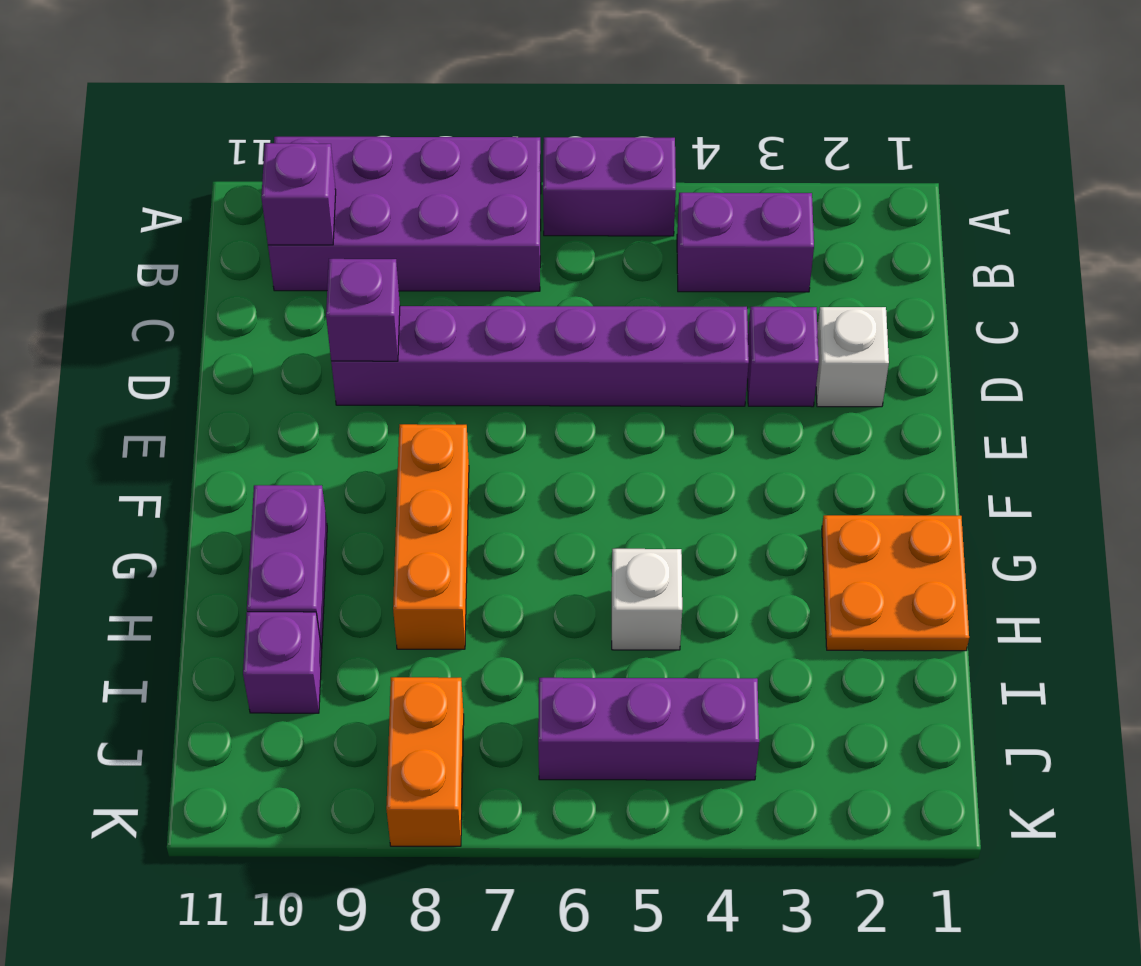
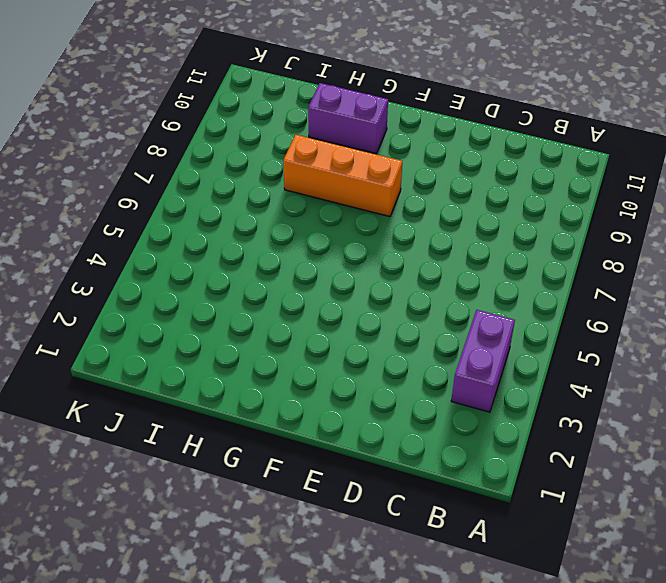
none -> purple brick A5:A6 level 1
none -> purple brick A7:B10 level 1
none -> white brick D2 level 1

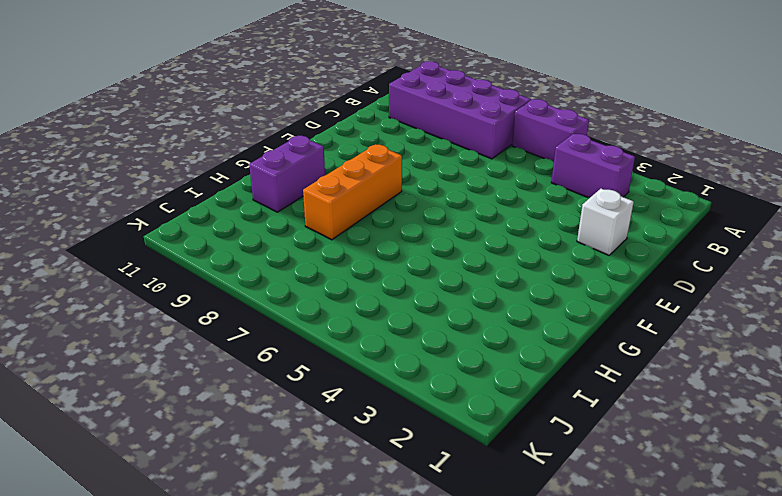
none -> purple brick D3 level 1
none -> purple brick D4:D9 level 1
none -> orange plate G1:H2 level 1

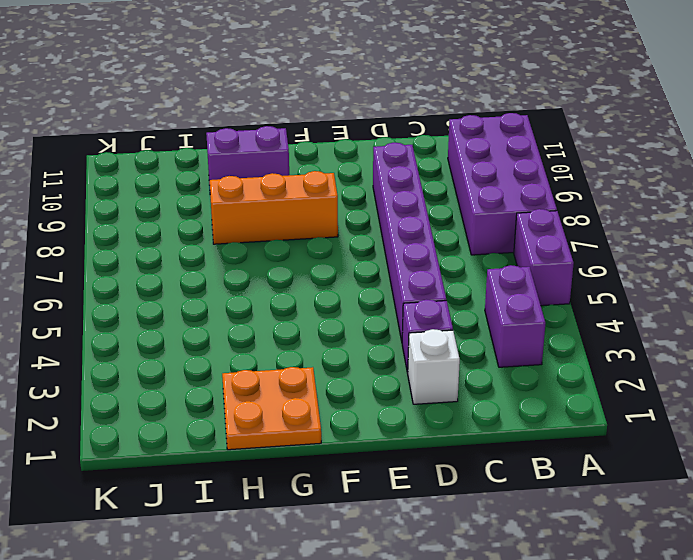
none -> white brick H5 level 1
none -> purple brick I10 level 1
none -> purple brick J4:J6 level 1

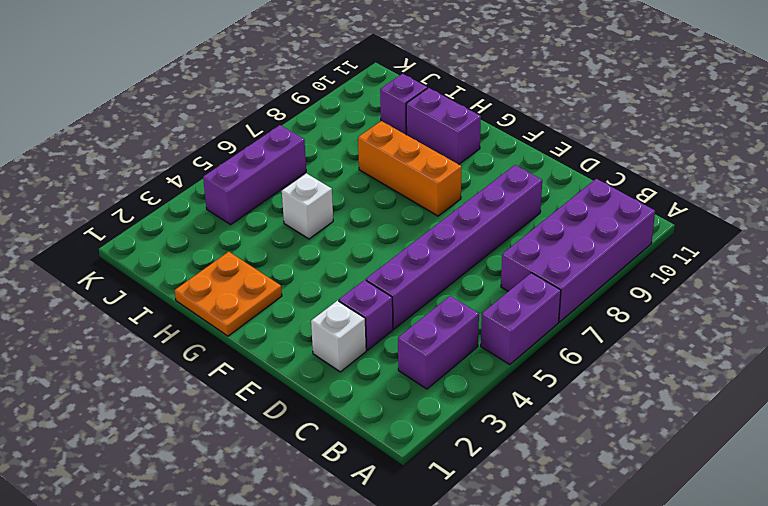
none -> orange brick J8:K8 level 1
none -> purple brick B10 level 2
none -> purple brick D9 level 2

